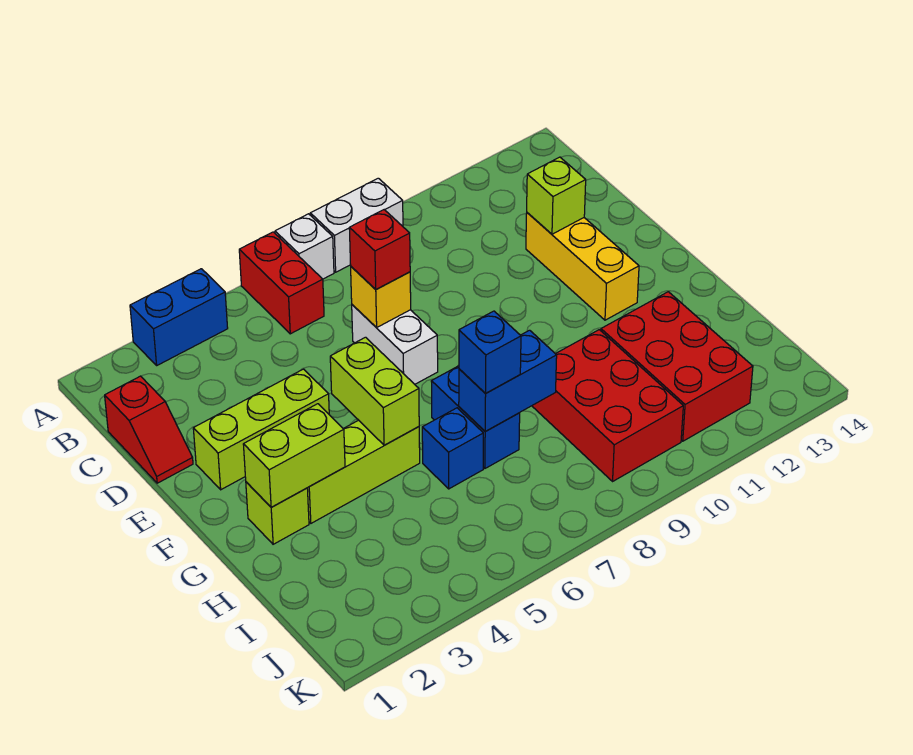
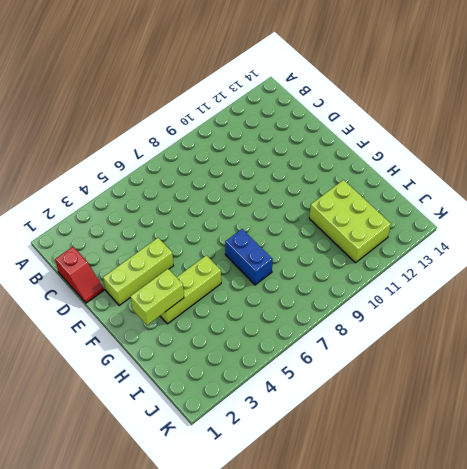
lime brick H11:J12 level 1 -> red brick H11:J12 level 1
none -> blue brick A3:A4 level 1
none -> red brick A6:B6 level 1
none -> white brick A7 level 1

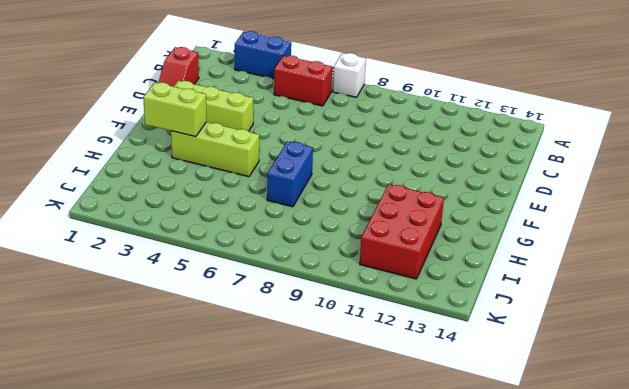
red brick B5:B6 level 1 -> red brick A6:B6 level 1
none -> white brick A8:A9 level 1
none -> white brick D7:E7 level 1
none -> yellow brick D12:F12 level 1

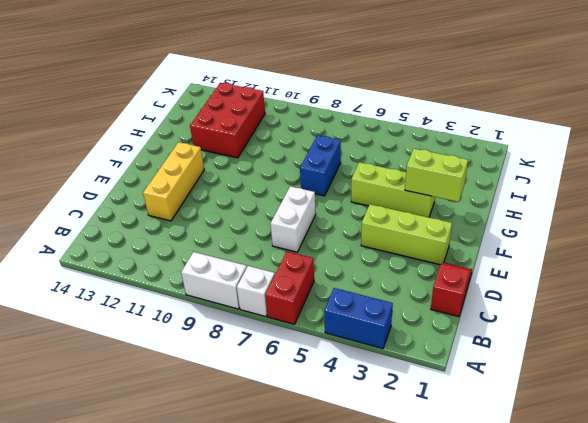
none -> lime brick G2 level 1
none -> blue brick H6 level 1
none -> red brick H9:J10 level 1

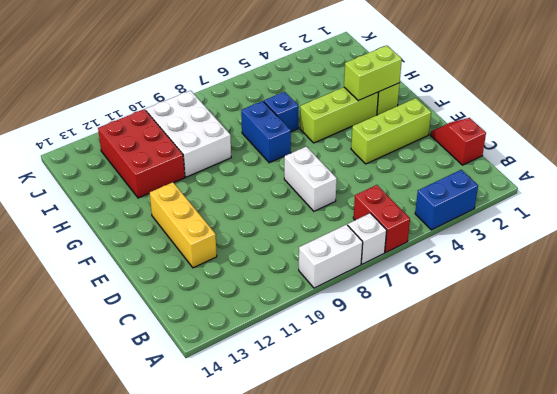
white brick H9:J10 level 1 -> red brick H9:J10 level 1
none -> yellow brick D7 level 2
none -> lime brick D12 level 2
none -> lime brick F5:G5 level 2

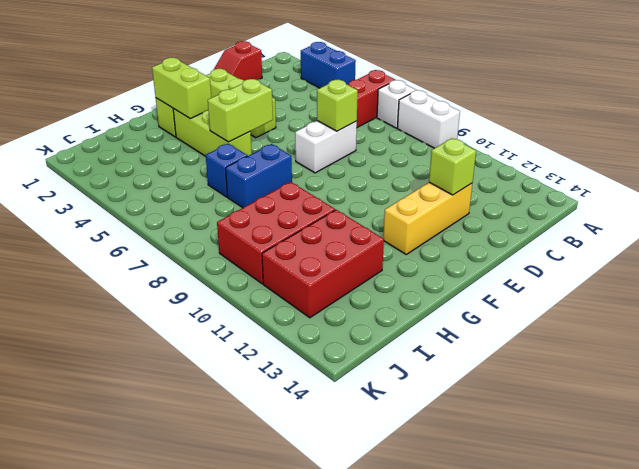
lime brick D7 level 2 -> yellow brick D7 level 2
none -> blue brick H7:H8 level 2
none -> red brick D7 level 3
none -> blue brick H7 level 3

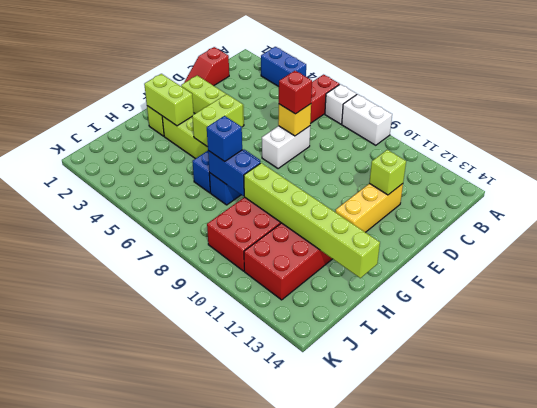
lime brick H9:H14 level 2 -> none

